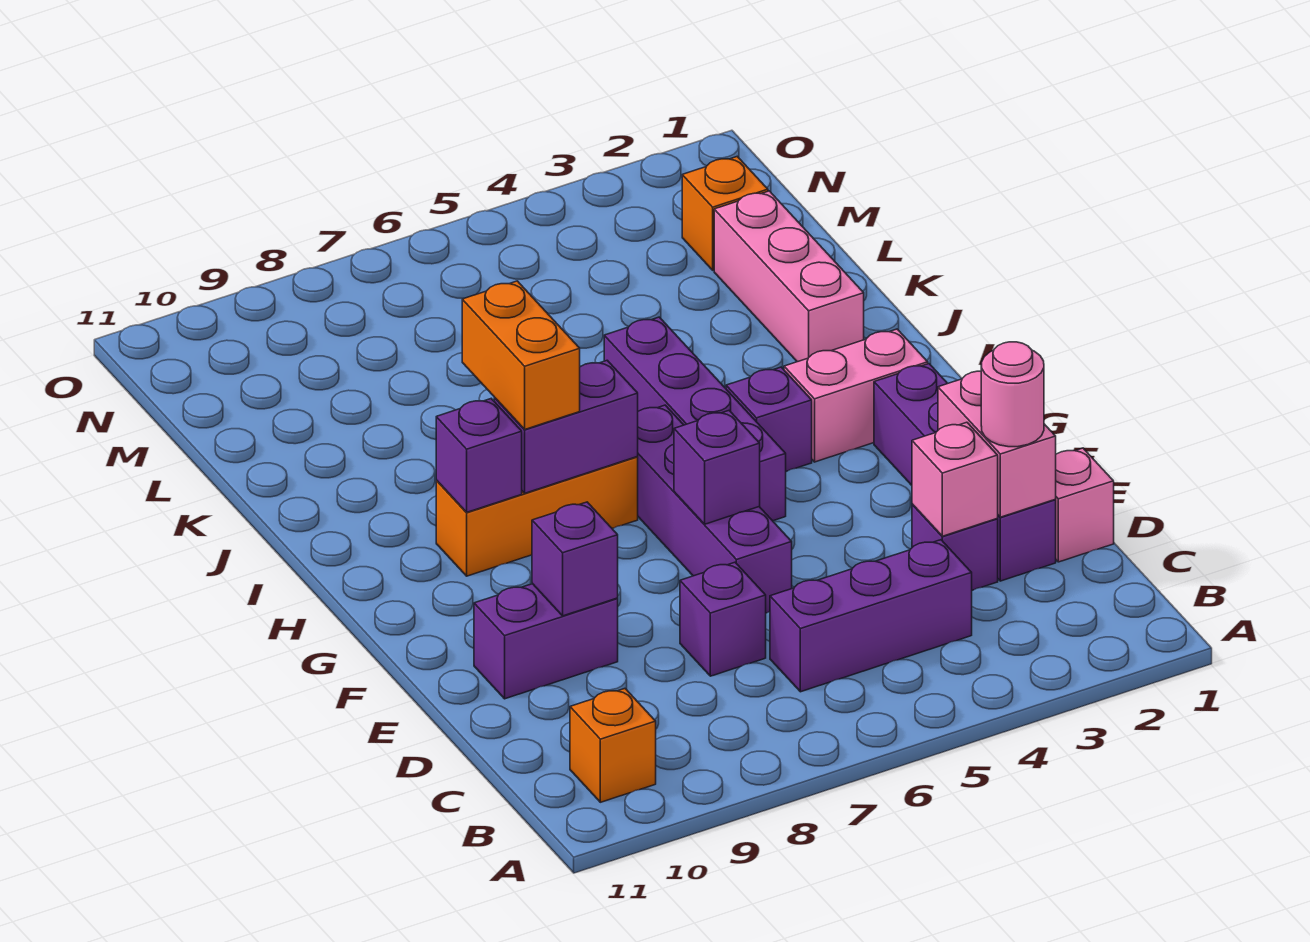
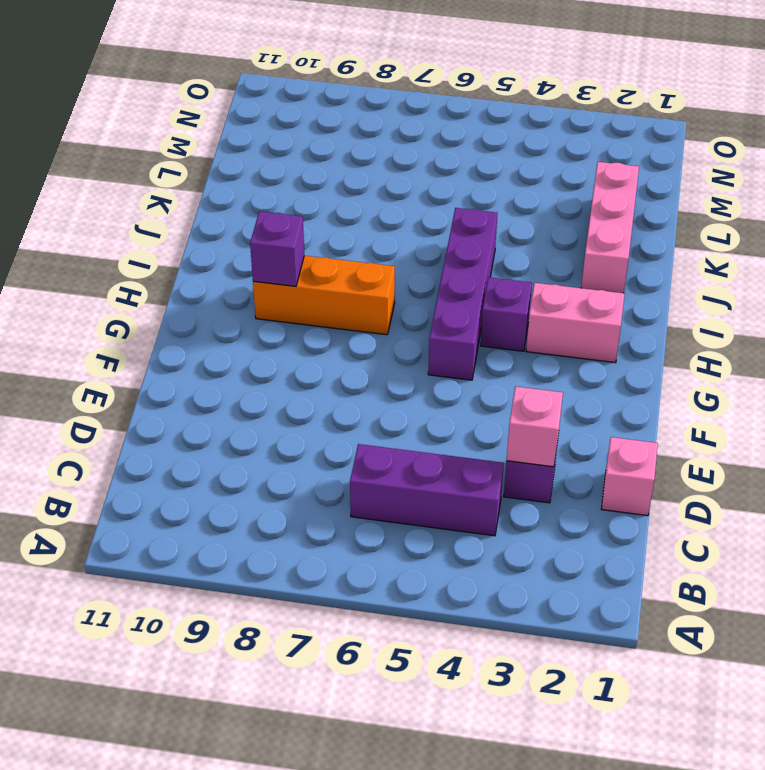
none -> orange brick B10 level 1
none -> purple brick D2:G2 level 1
none -> purple brick D7 level 1

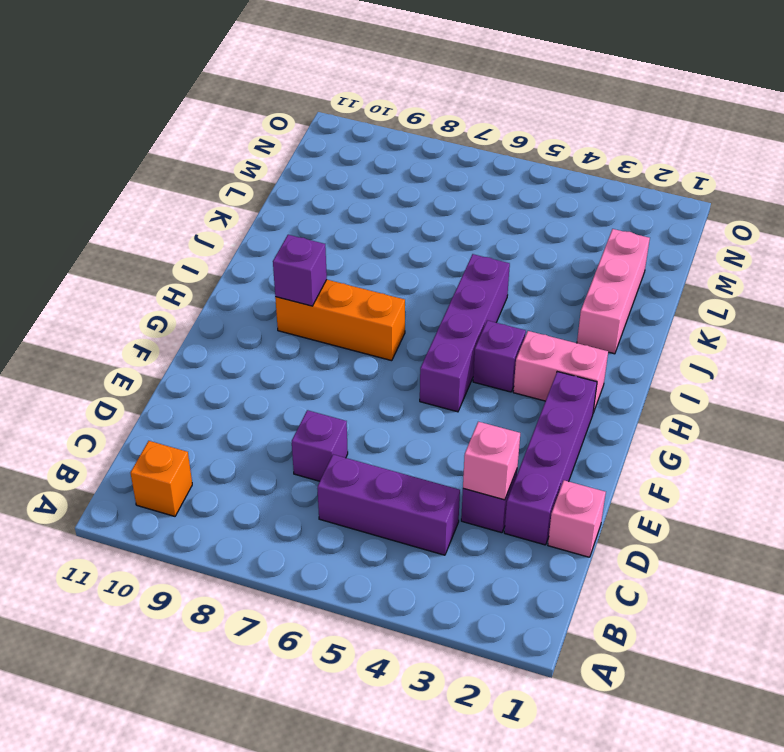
none -> purple brick E6:H6 level 1
none -> purple brick E9:E10 level 1
none -> orange brick M2 level 1

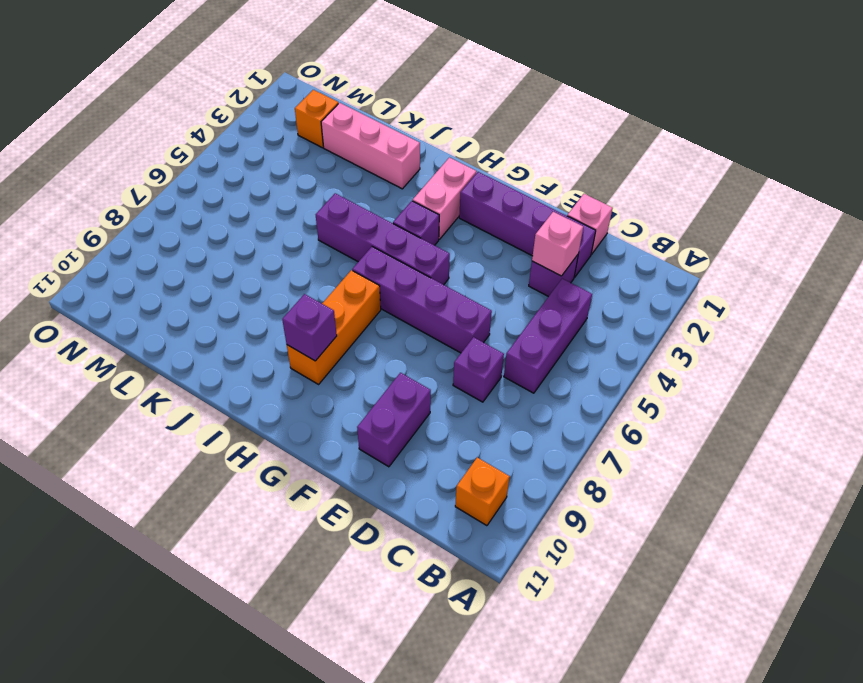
none -> pink brick D2:E2 level 2
none -> purple brick E9 level 2
none -> purple brick F6 level 2

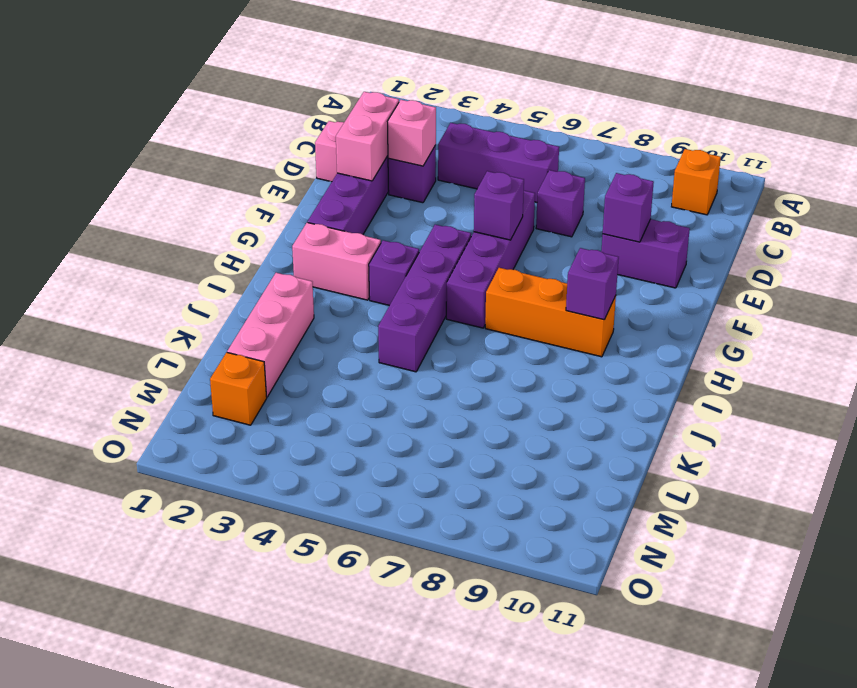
none -> purple brick H7:H8 level 2
none -> pink round brick D2 level 3
none -> orange brick H8:I8 level 3

